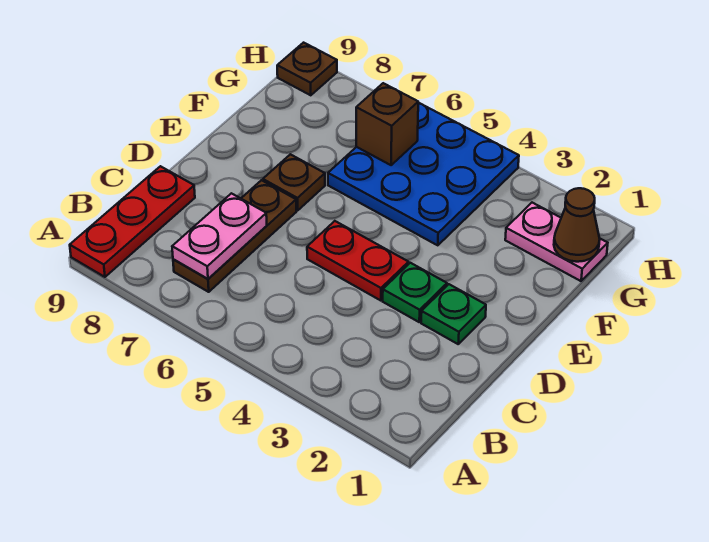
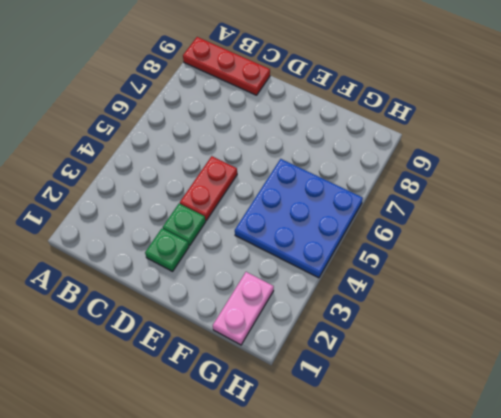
none -> brown plate B7:D7 level 1
none -> brown plate E7 level 1
none -> brown plate H9 level 1

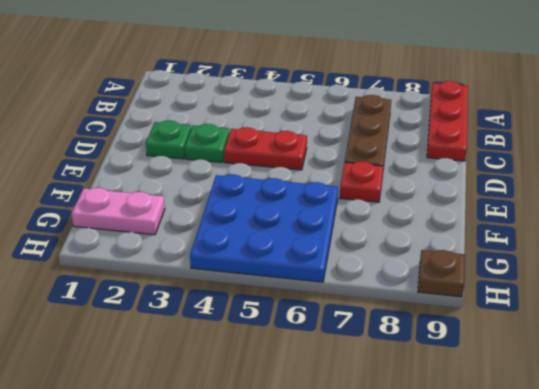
red plate E7 level 1 -> brown plate E7 level 1
none -> pink plate B7:C7 level 2
none -> brown cone G1 level 2
none -> brown brick G6 level 2

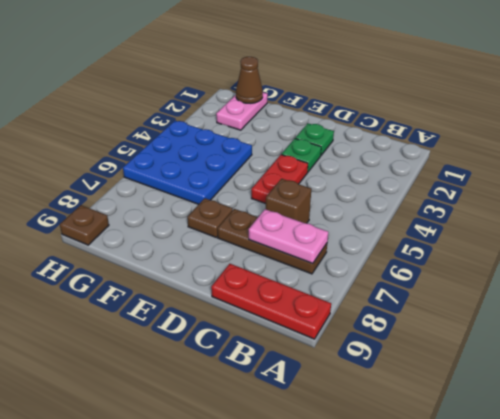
brown brick C6 level 1 -> brown brick G6 level 2

